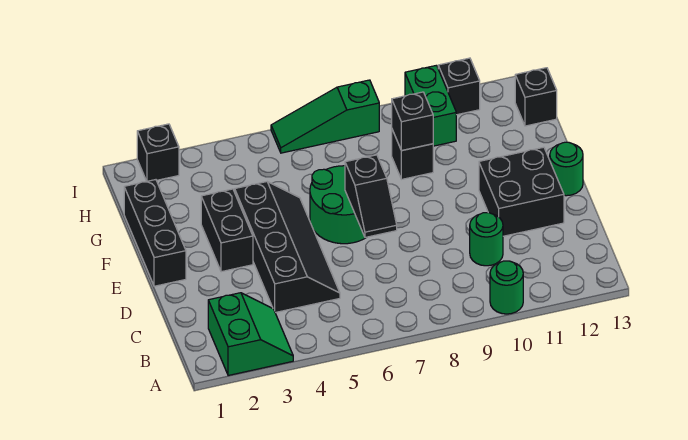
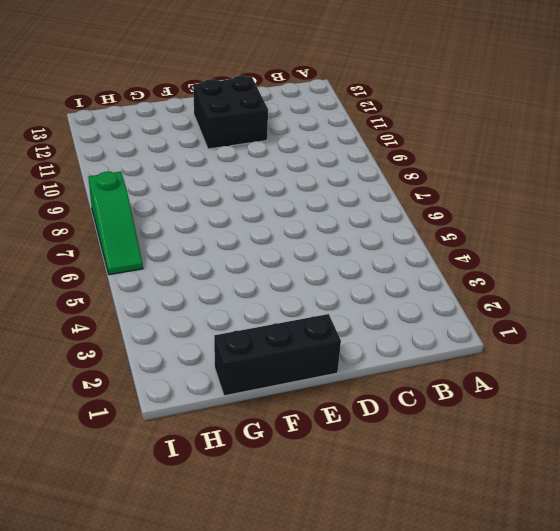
none -> green slope A2:B3 level 1 top 2
none -> green round brick A10 level 1
none -> black slope C4:F5 level 1 top 4

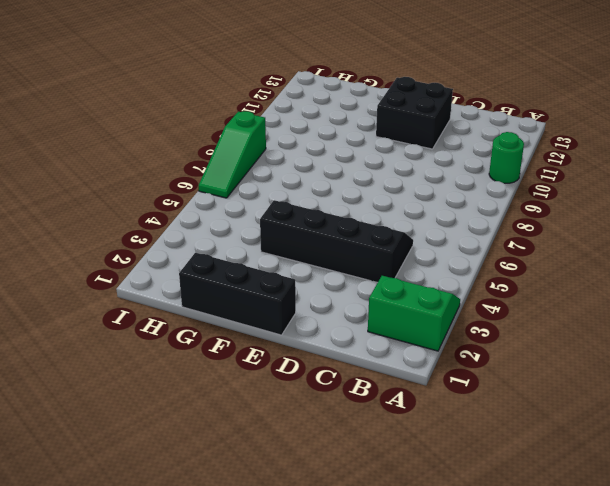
none -> green round brick C10 level 1
none -> black brick E3:F3 level 1
none -> green round brick E6:F7 level 1

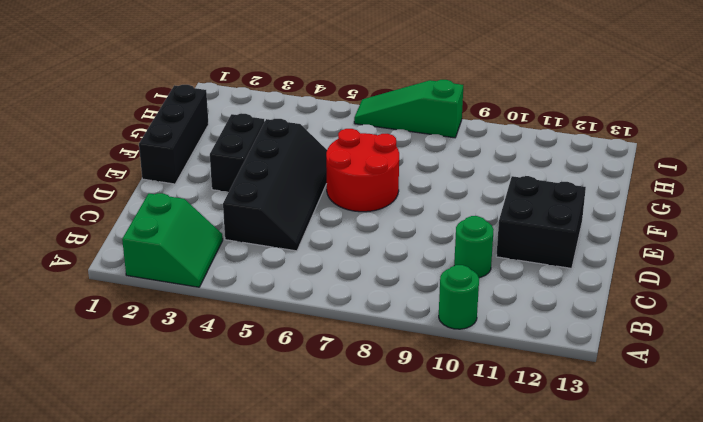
red round brick E6:F7 level 1 -> green round brick E6:F7 level 1
none -> green round brick E13 level 1
none -> black brick G9 level 1
none -> green brick H10:I10 level 1

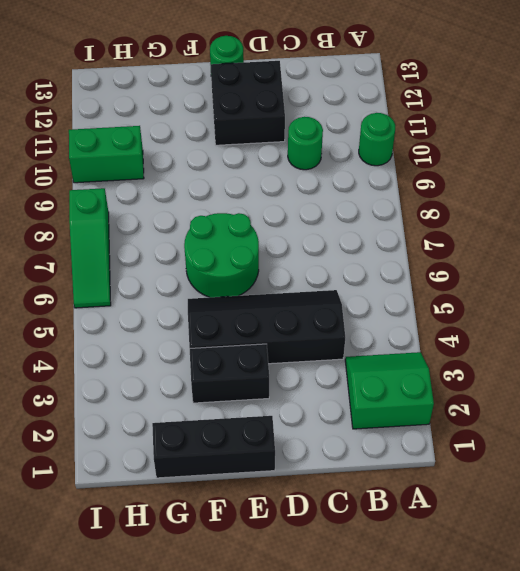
none -> black brick G9 level 1
none -> black brick H13 level 1
none -> black brick I2 level 1

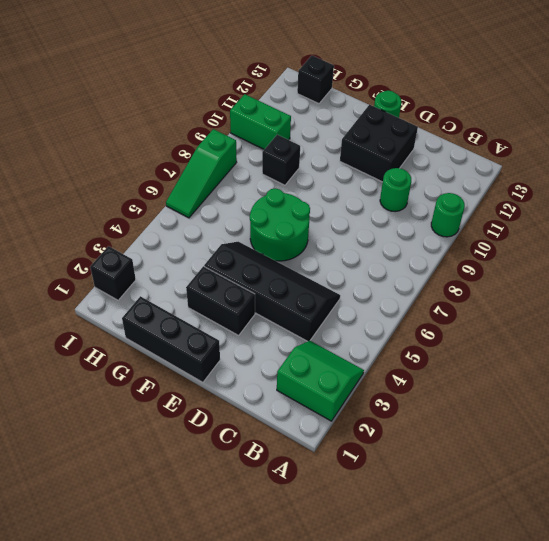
none -> black brick I11 level 1
none -> black slope D7:E7 level 2 top E
none -> black brick G9 level 2

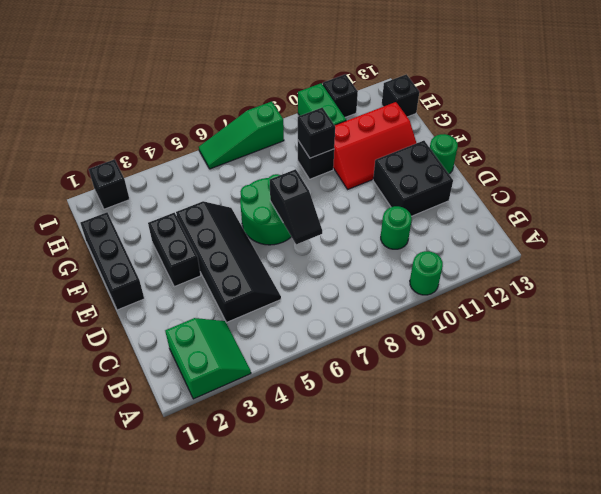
red slope F10:G12 level 1 top G -> none

